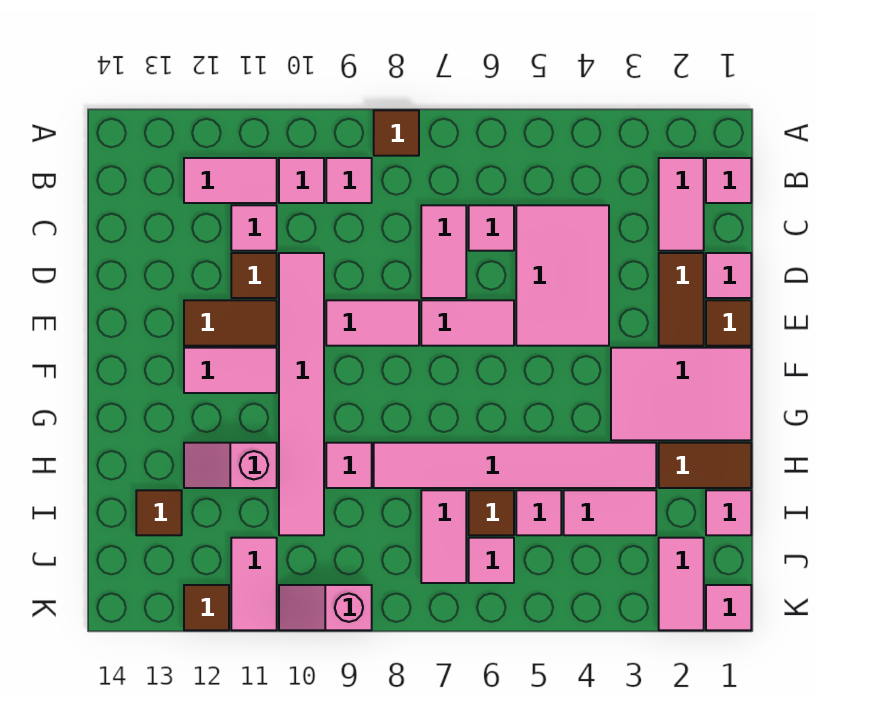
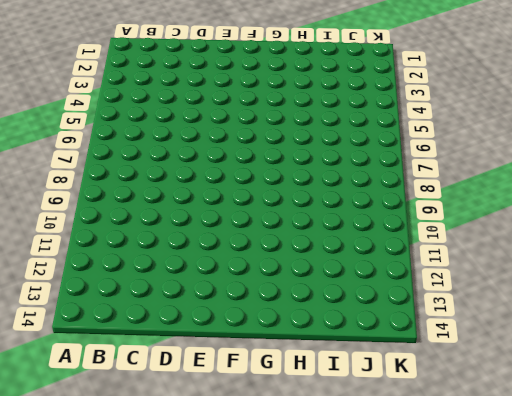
none -> brown tile A8 level 1
none -> pink tile B1 level 1
none -> pink tile B2:C2 level 1
none -> pink tile B9 level 1

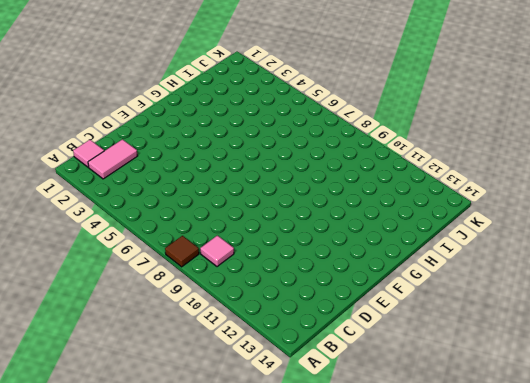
none -> pink tile B10 level 1
none -> pink tile B11:B12 level 1
none -> pink tile C4:E5 level 1
none -> pink tile C6 level 1

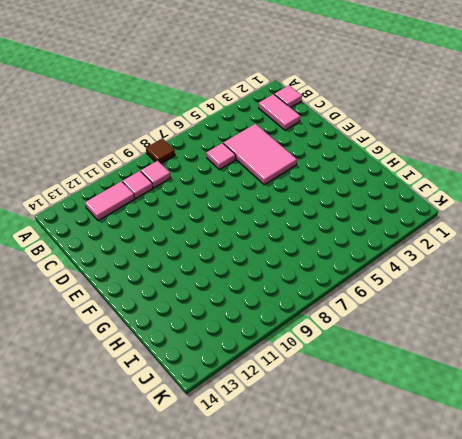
none -> pink tile C7:D7 level 1
none -> pink tile C11 level 1
none -> pink tile D1 level 1
none -> brown tile D2:E2 level 1

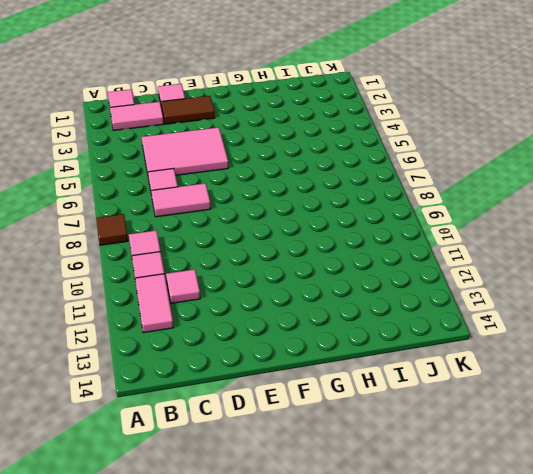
none -> pink tile D10:I10 level 1
none -> brown tile D11 level 1
none -> brown tile E1 level 1
none -> pink tile E6:E7 level 1

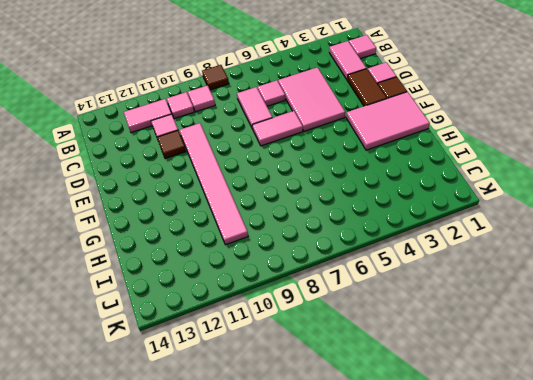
none -> pink tile E8:E9 level 1
none -> brown tile E11:E12 level 1
none -> pink tile F11:F12 level 1
none -> brown tile H1:H2 level 1

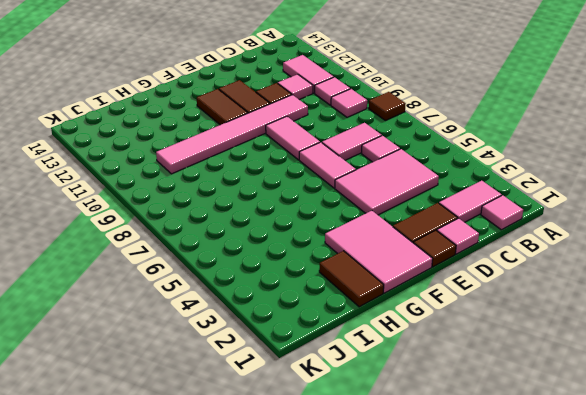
brown tile F11:F12 level 1 -> pink tile F11:F12 level 1
none -> pink tile H3:H8 level 1
none -> pink tile H9 level 1
none -> pink slope H11:H12 level 1 top 11
none -> pink tile I1 level 1

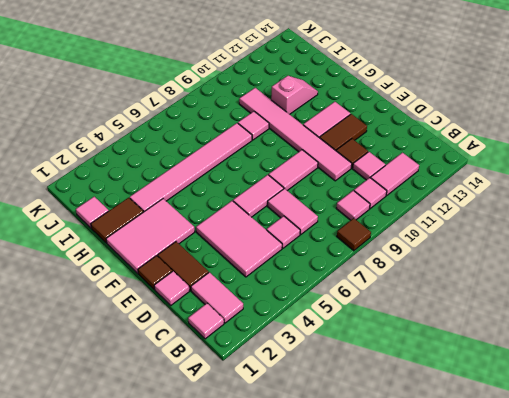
none -> pink tile I3:I4 level 1
none -> pink tile I5 level 1
none -> brown tile I6 level 1
none -> pink tile I7:J7 level 1

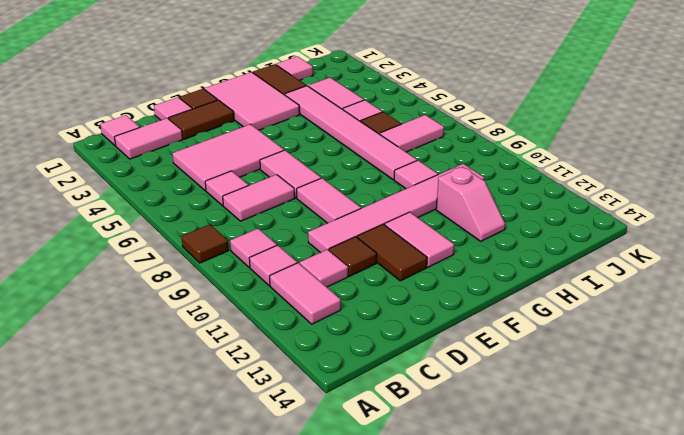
none -> brown tile I13 level 1
none -> pink tile J2:K2 level 1
none -> pink tile J6 level 1
none -> pink tile J11:K11 level 1

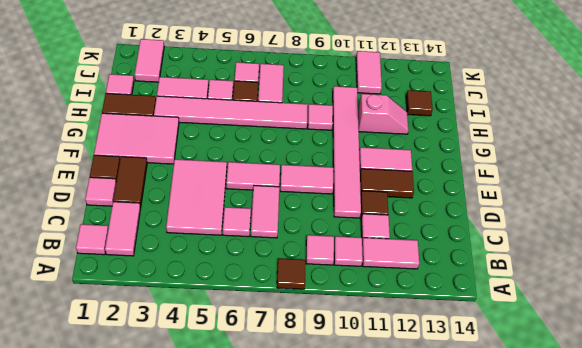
none -> pink tile K1 level 1
none -> pink slope K9:K10 level 1 top 9
none -> brown tile K12 level 1

